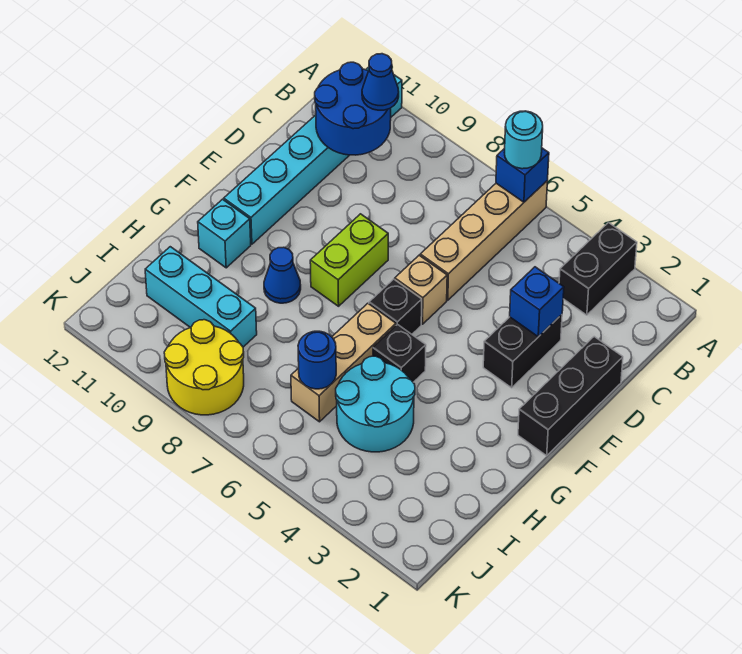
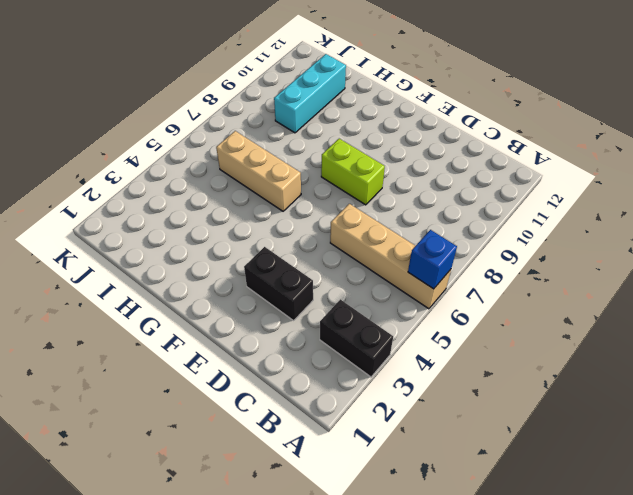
none -> cyan brick A11:F11 level 1
none -> black brick D1:F1 level 1
none -> tan brick E6 level 1

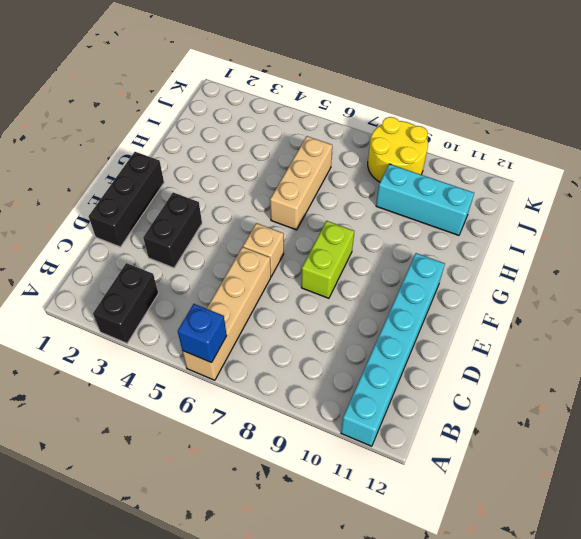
none -> black brick F6 level 1
none -> black brick G5 level 1
none -> blue cone G9 level 1

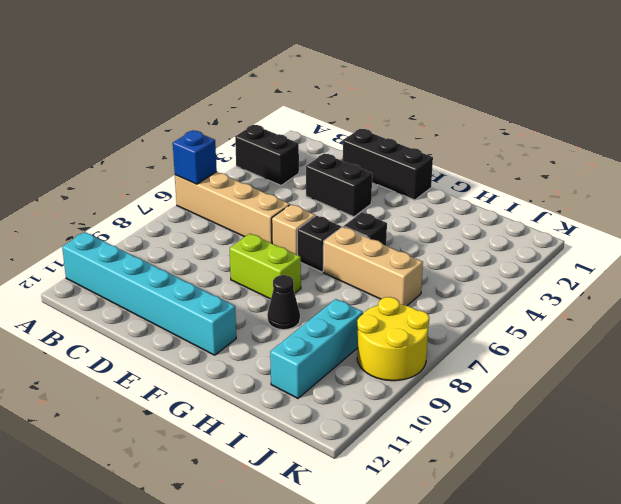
black cone G9 level 1 -> blue cone G9 level 1
none -> cyan brick G11 level 1
none -> cyan round brick H4:I5 level 1
none -> blue round brick B10:C11 level 2

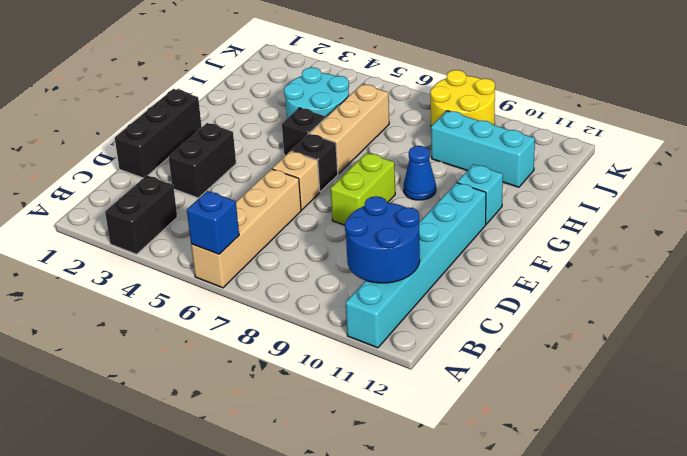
none -> blue brick D3 level 2
none -> blue round brick I6 level 2
none -> cyan round brick A6 level 3

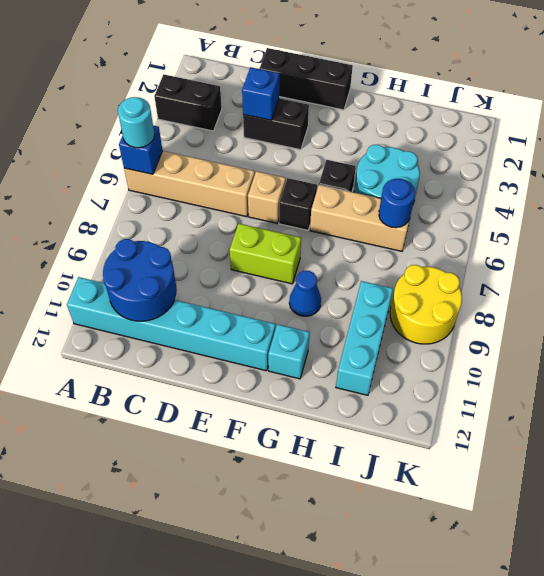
none -> blue cone B10 level 3

